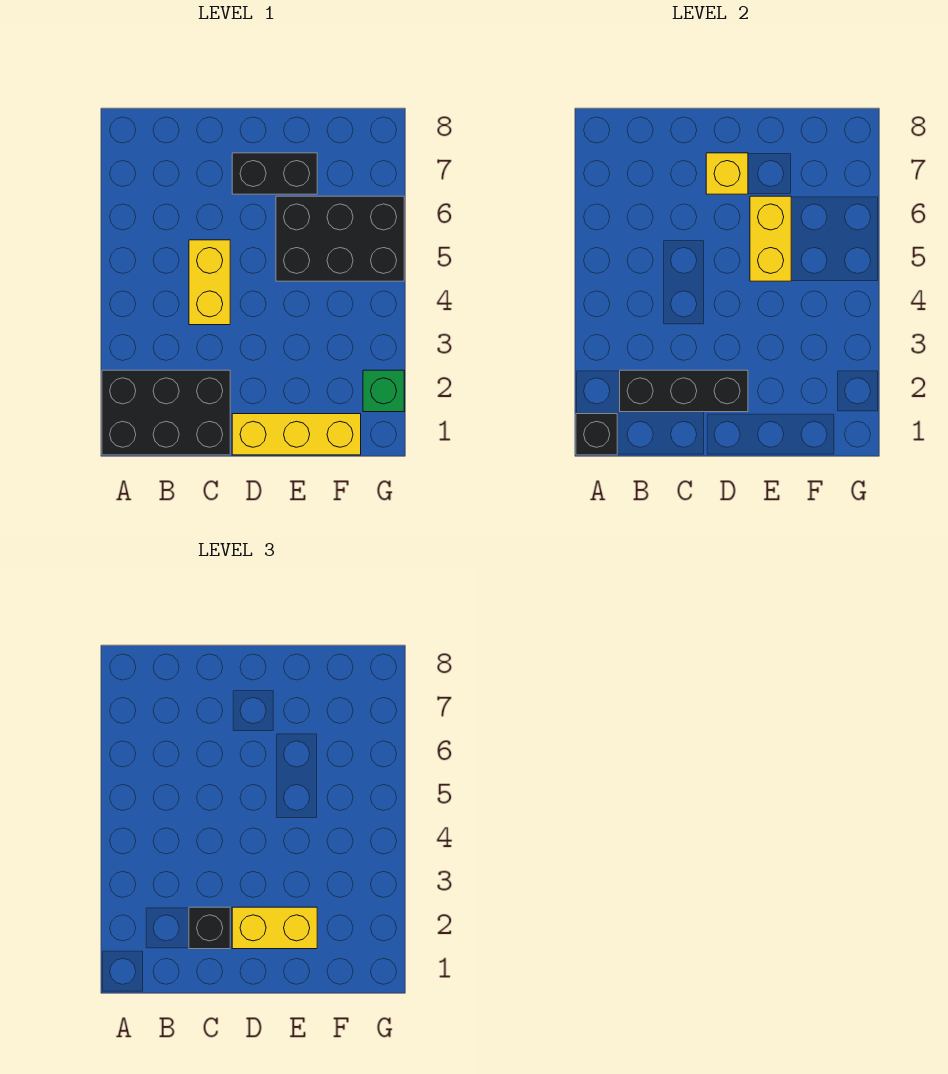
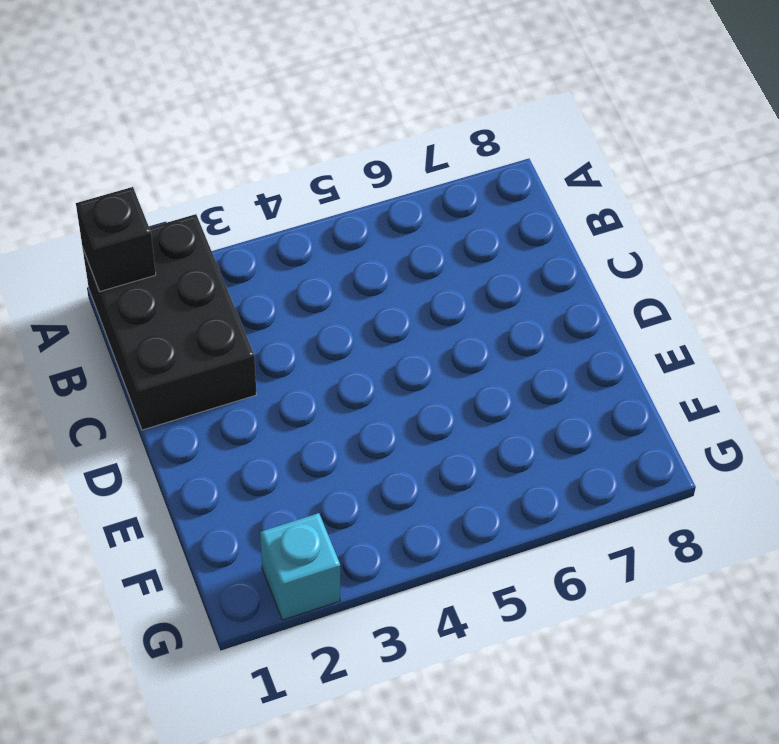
cyan brick G2 level 1 -> green brick G2 level 1
none -> yellow brick C4:C5 level 1
none -> yellow brick D1:F1 level 1
none -> black brick D7:E7 level 1

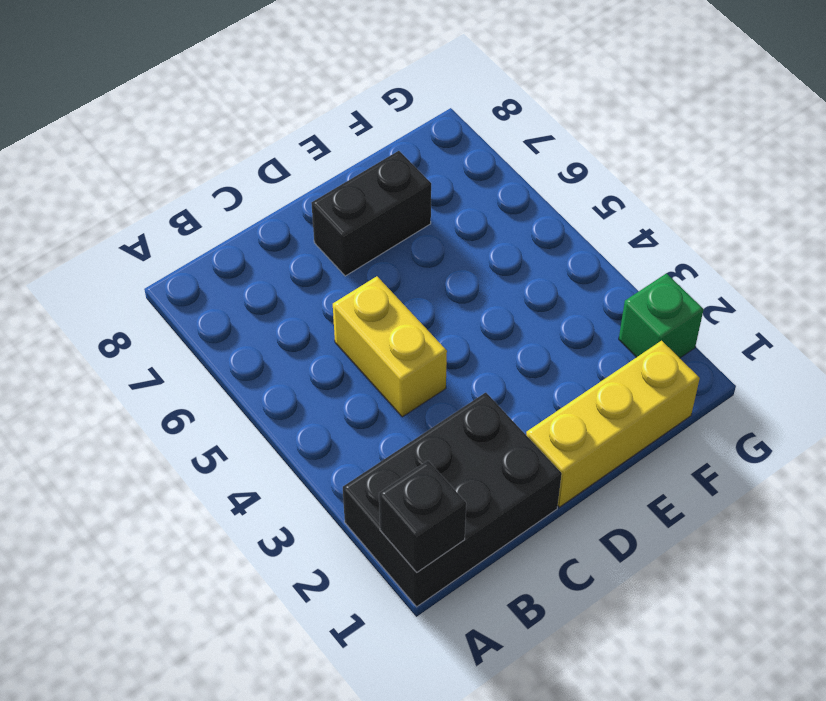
none -> black brick E5:G6 level 1
none -> black brick B2:D2 level 2
none -> yellow brick D7 level 2

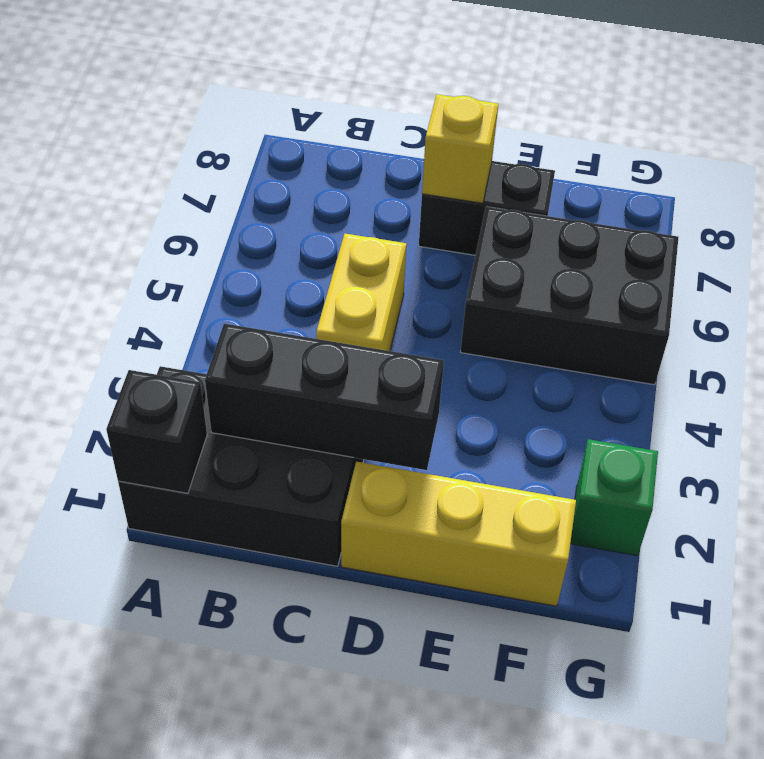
none -> yellow brick E5:E6 level 2
none -> black brick C2 level 3
none -> yellow brick D2:E2 level 3

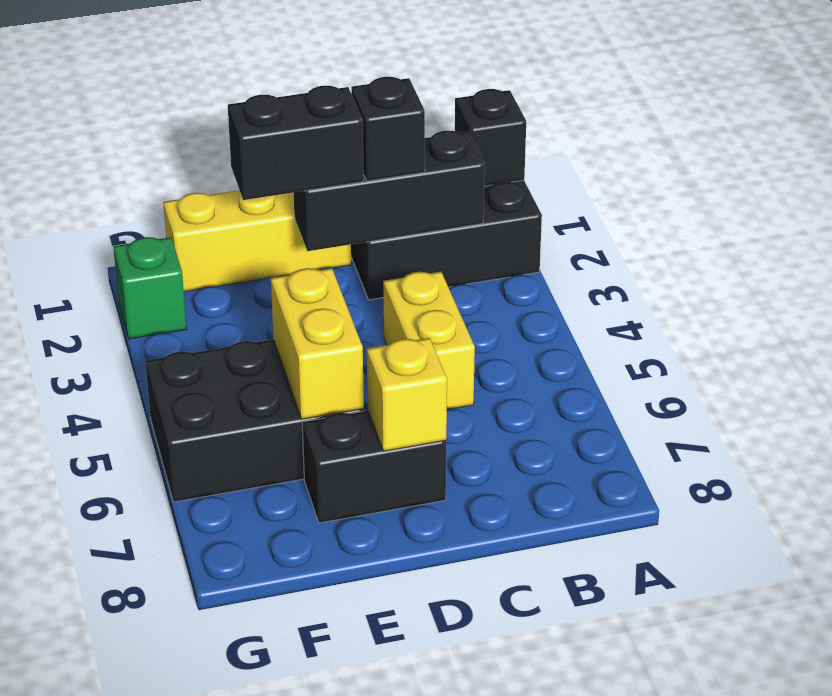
black brick D2:E2 level 3 -> yellow brick D2:E2 level 3

